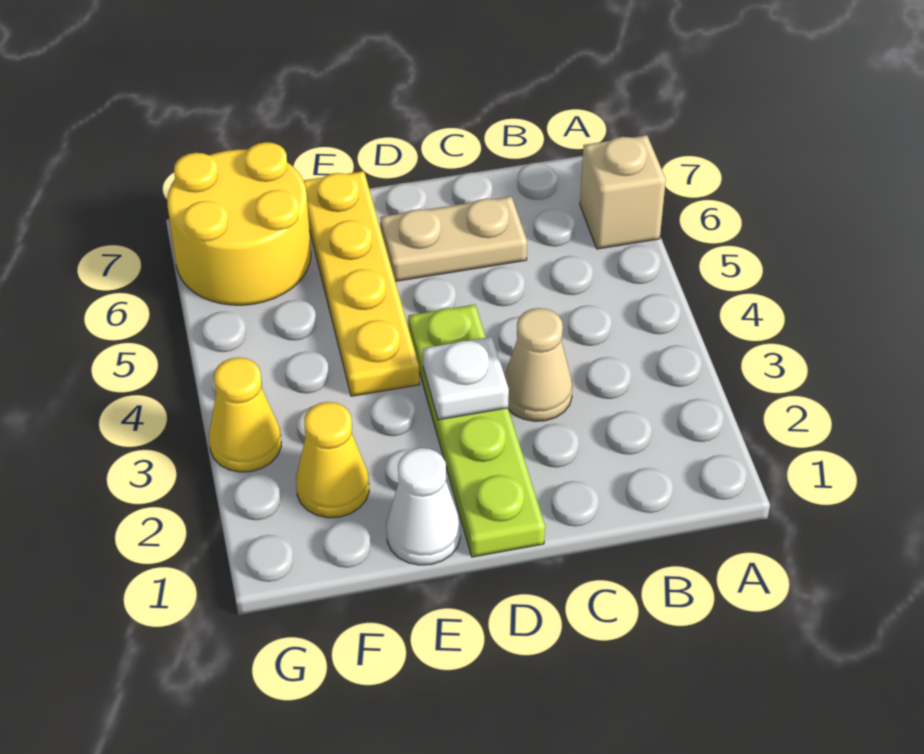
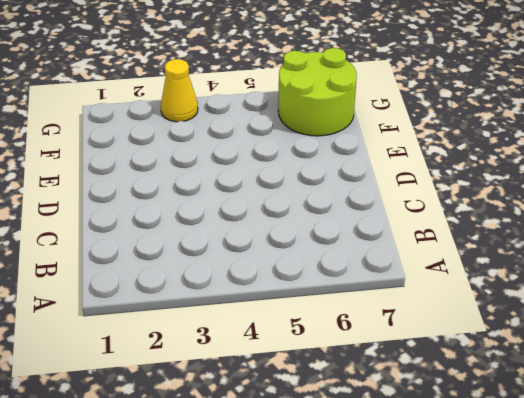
lime round brick F6:G7 level 1 -> yellow round brick F6:G7 level 1
none -> tan brick A6 level 1
none -> tan cone C3 level 1

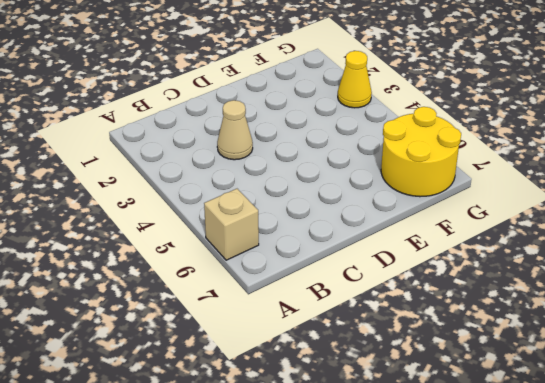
none -> tan plate C6:D6 level 1
none -> lime plate D1:D4 level 1

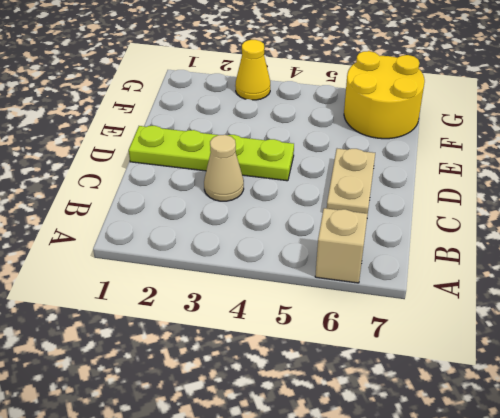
none -> white cone E1 level 1
none -> yellow plate E4:E7 level 1

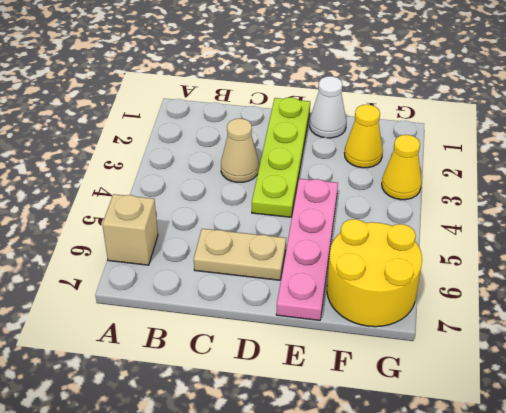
pink plate E4:E7 level 1 -> yellow plate E4:E7 level 1
none -> white plate D3 level 2

